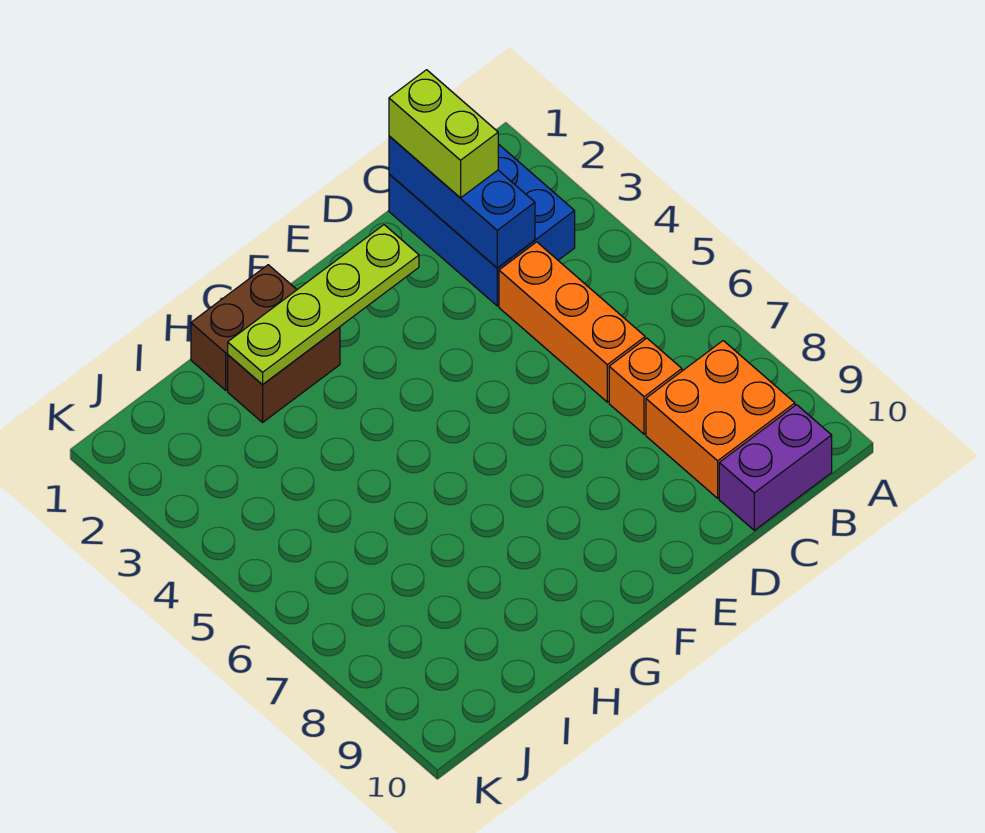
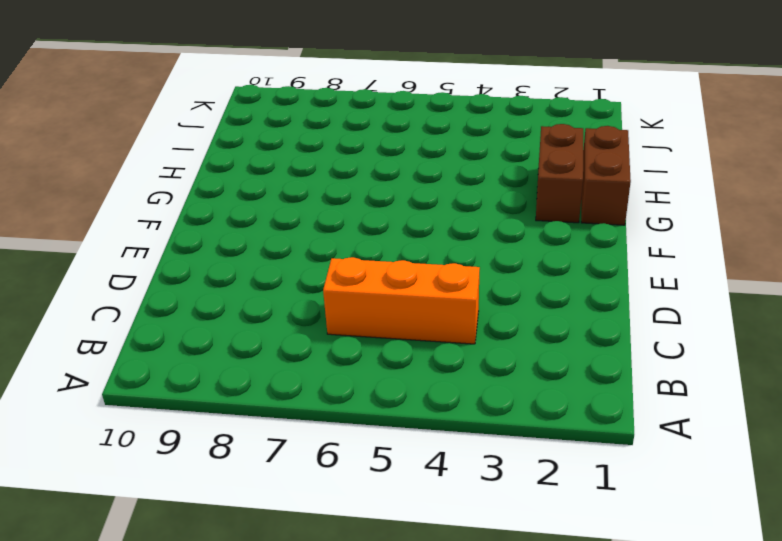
none -> blue brick B1:C3 level 1
none -> orange brick B8:C9 level 1

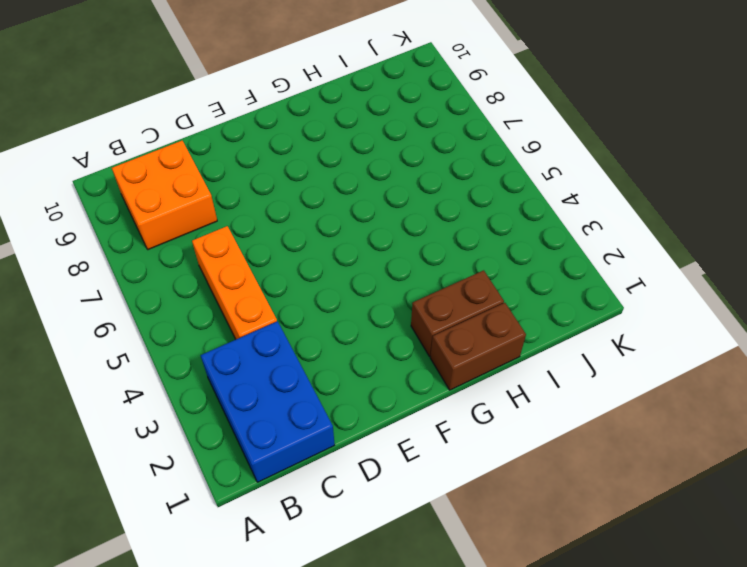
none -> purple brick B10:C10 level 1
none -> orange brick C7 level 1

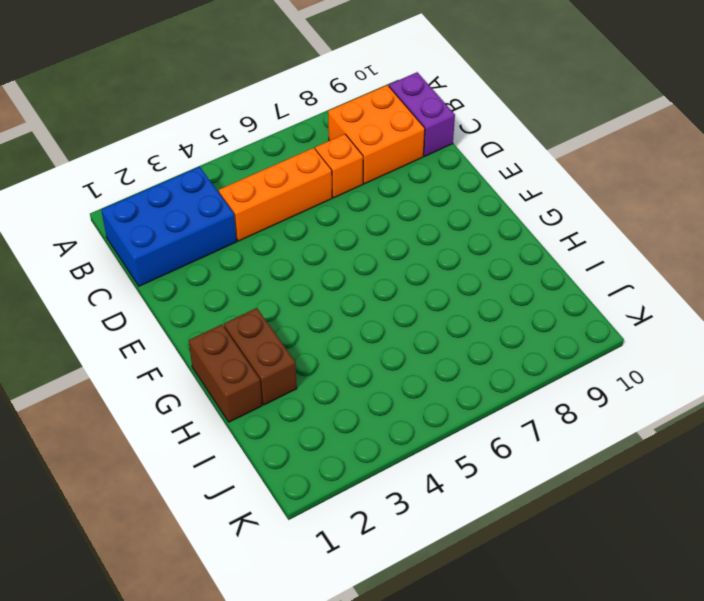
none -> blue brick C1:C3 level 2
none -> lime plate E2:H2 level 2

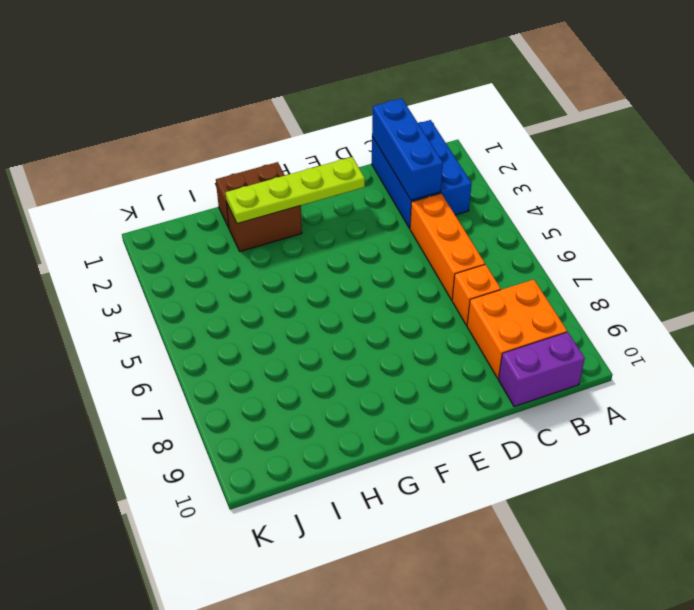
none -> lime brick C1:C2 level 3

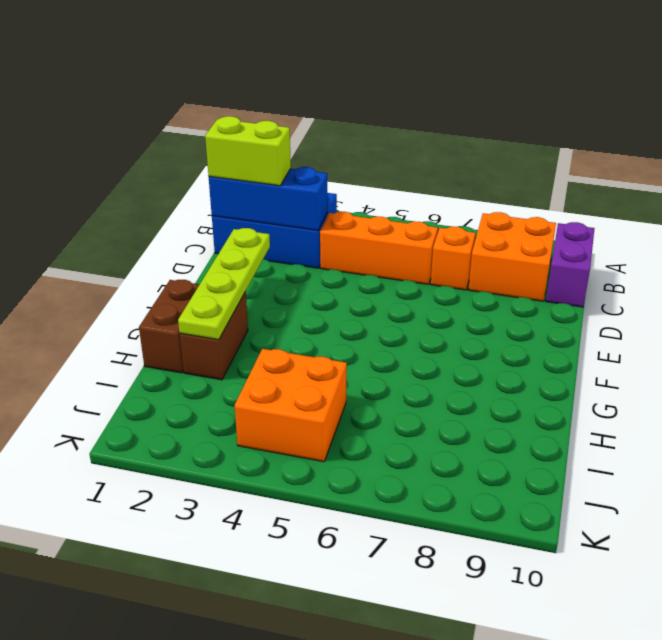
orange brick I4:J5 level 1 -> none

